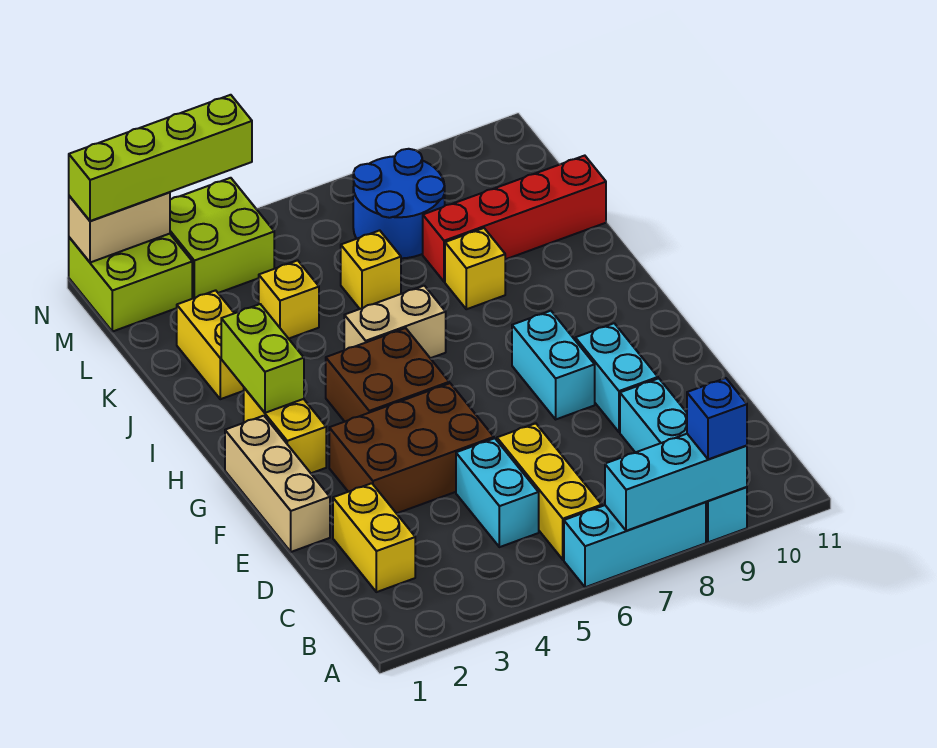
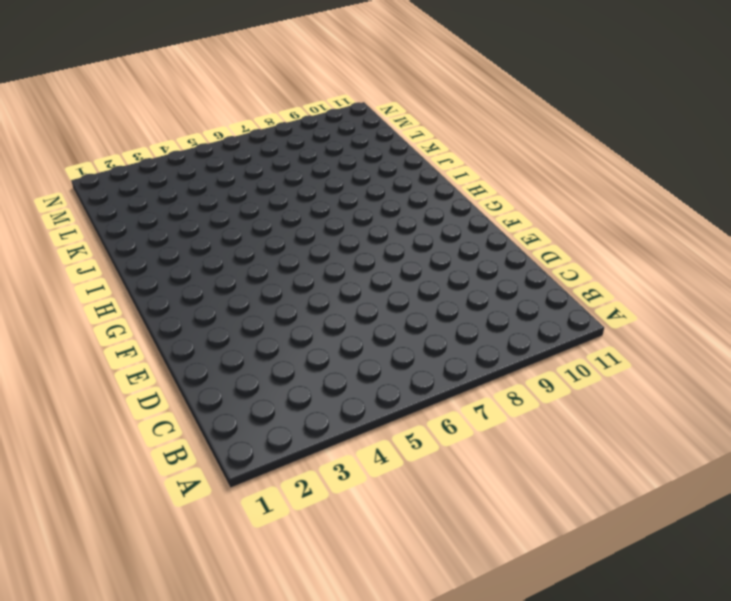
none -> cyan brick A6:A8 level 1
none -> cyan brick A9:D9 level 1
none -> yellow brick B6:D6 level 1

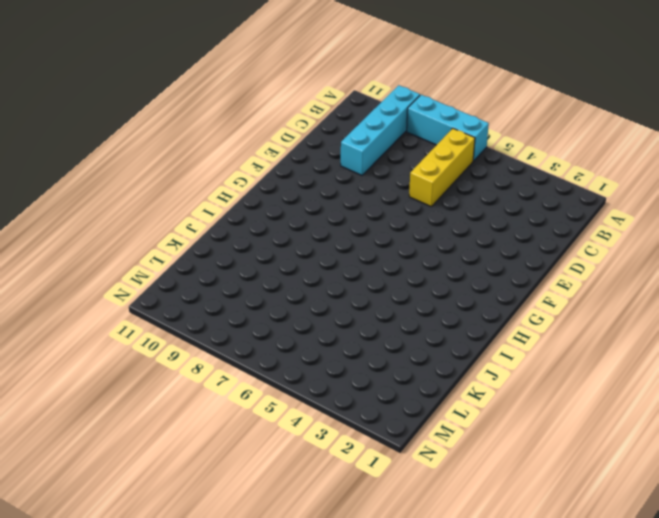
none -> yellow brick C2:D2 level 1
none -> cyan brick C5:D5 level 1
none -> tan brick E1:G1 level 1

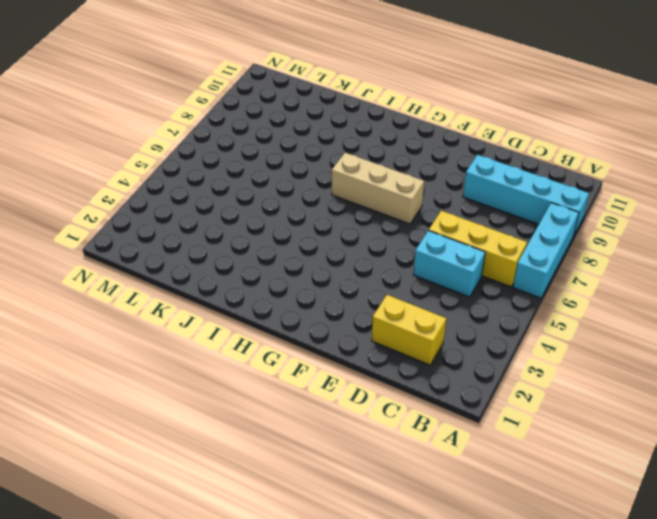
tan brick F7:H7 level 1 -> tan brick E1:G1 level 1
none -> brown brick E3:F5 level 1
none -> cyan brick E9:F9 level 1
none -> cyan brick F8:G8 level 1

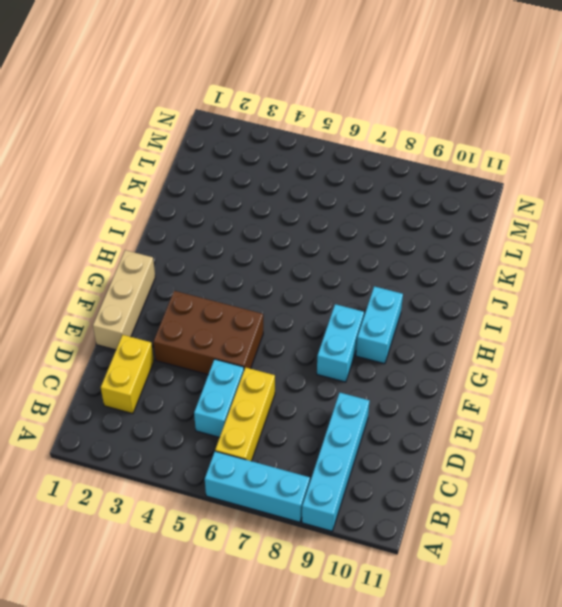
cyan brick G9:H9 level 1 -> cyan brick E9:F9 level 1
none -> yellow brick G2:H2 level 1
none -> brown brick G4:H5 level 1
none -> tan brick I5:I6 level 1

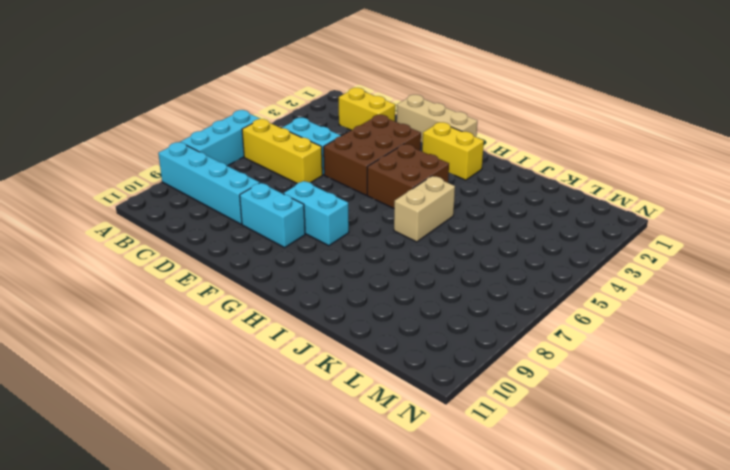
none -> yellow brick J2:K2 level 1
none -> yellow brick J8 level 1
none -> yellow brick K4 level 1

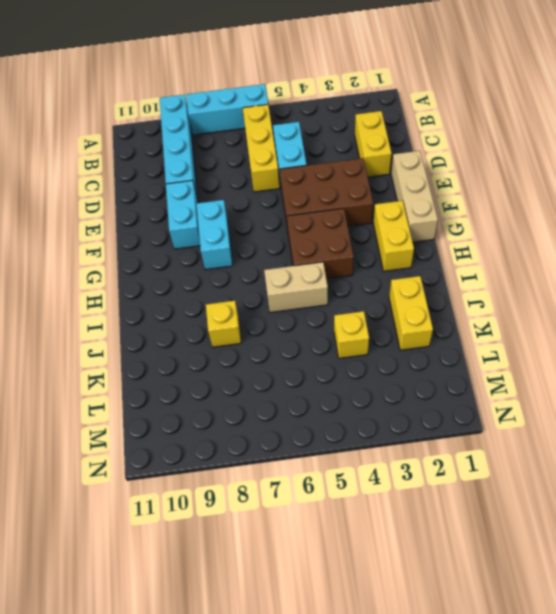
none -> yellow brick K6 level 1
none -> red brick K8:K11 level 1
none -> blue round brick L7:M8 level 1

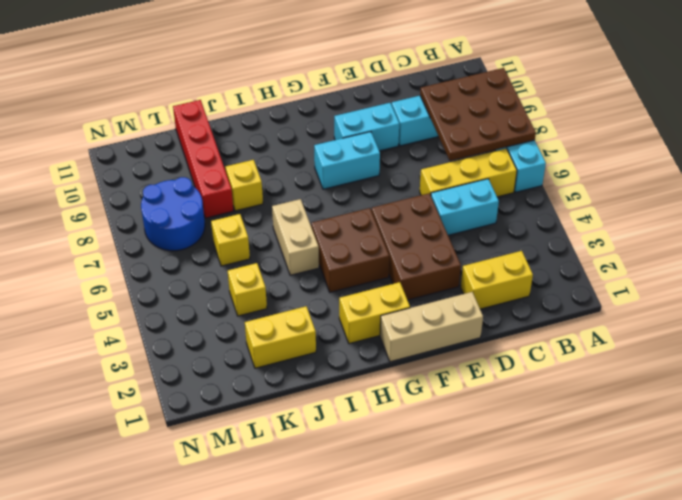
brown plate A7:C9 level 2 -> cyan brick A7:A9 level 2
none -> lime brick M1:N2 level 1
none -> lime brick M3:N4 level 1
none -> lime brick H2:I2 level 2

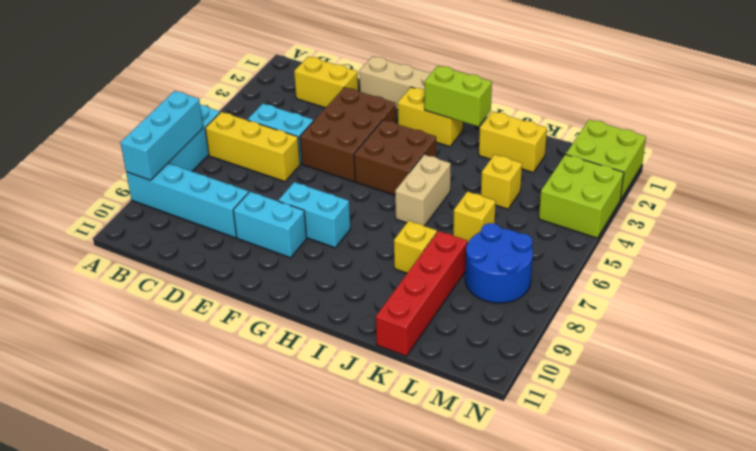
none -> tan brick N1:N2 level 2
none -> blue brick A9 level 3
none -> lime brick N1:N4 level 3

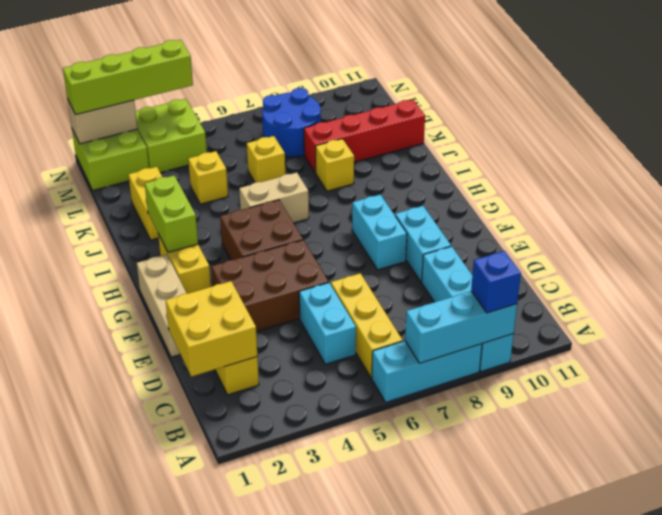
yellow brick C1:D2 level 2 -> none

